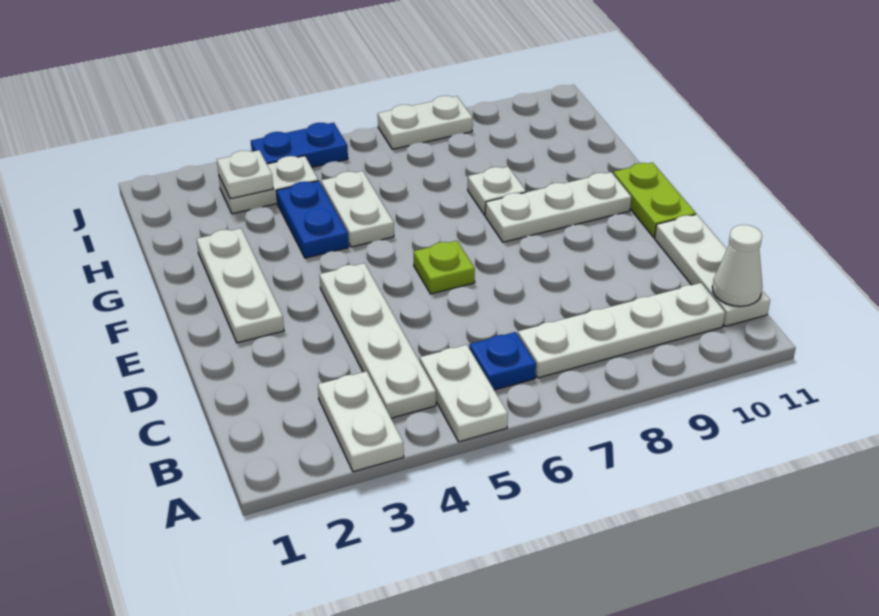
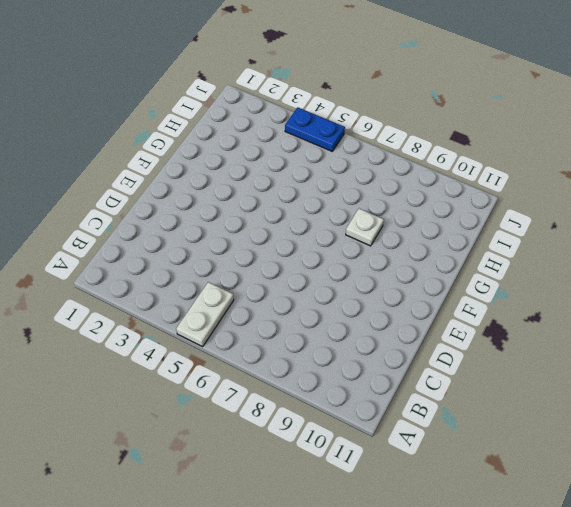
none -> white plate A3:B3 level 1
none -> white plate B4:E4 level 1
none -> blue plate B6 level 1

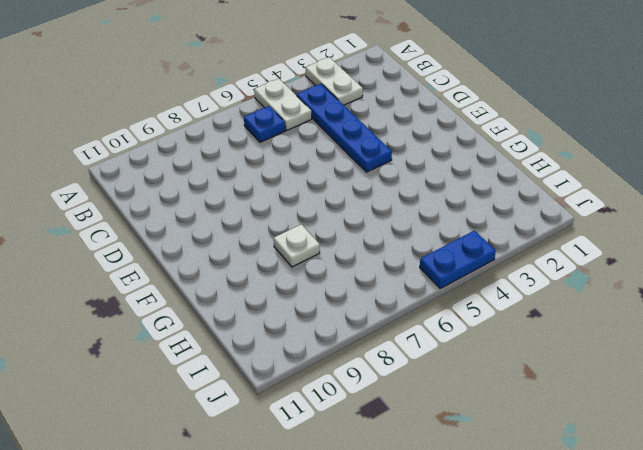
blue plate B4:E4 level 1 -> white plate B4:E4 level 1
none -> white plate B7:B10 level 1
none -> white plate B11:D11 level 1
none -> white plate E2:G2 level 1

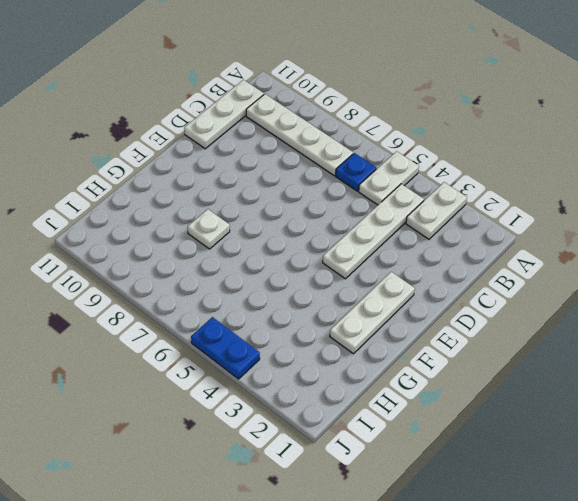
none -> lime plate E6 level 1
none -> lime plate E11:F11 level 1
none -> white plate F8:F10 level 1

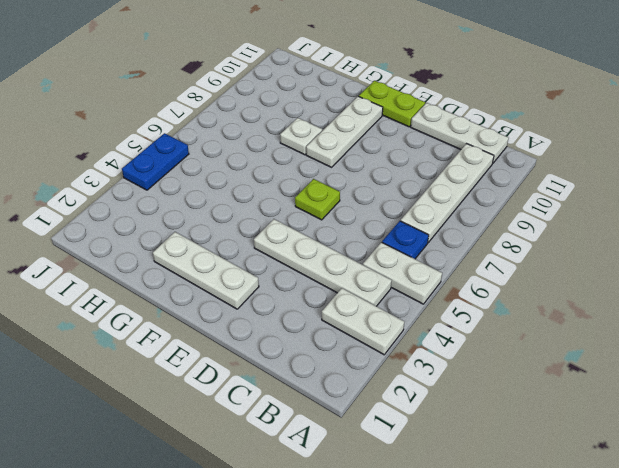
none -> blue plate G4:H4 level 1
none -> white plate G5:H5 level 1
none -> white plate I3:I4 level 1

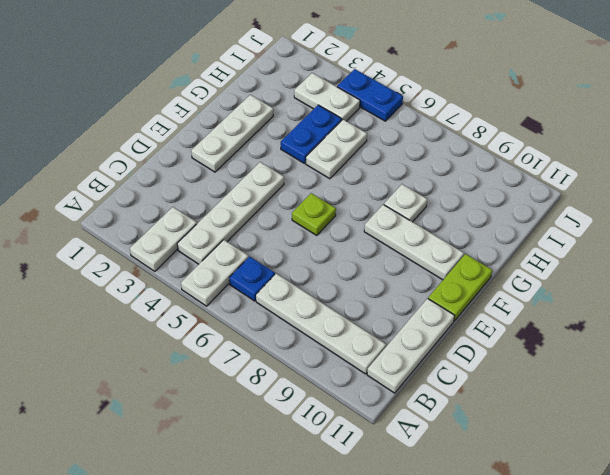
none -> white plate J7:J8 level 1
none -> white cone B11 level 2
none -> white plate I3 level 2

